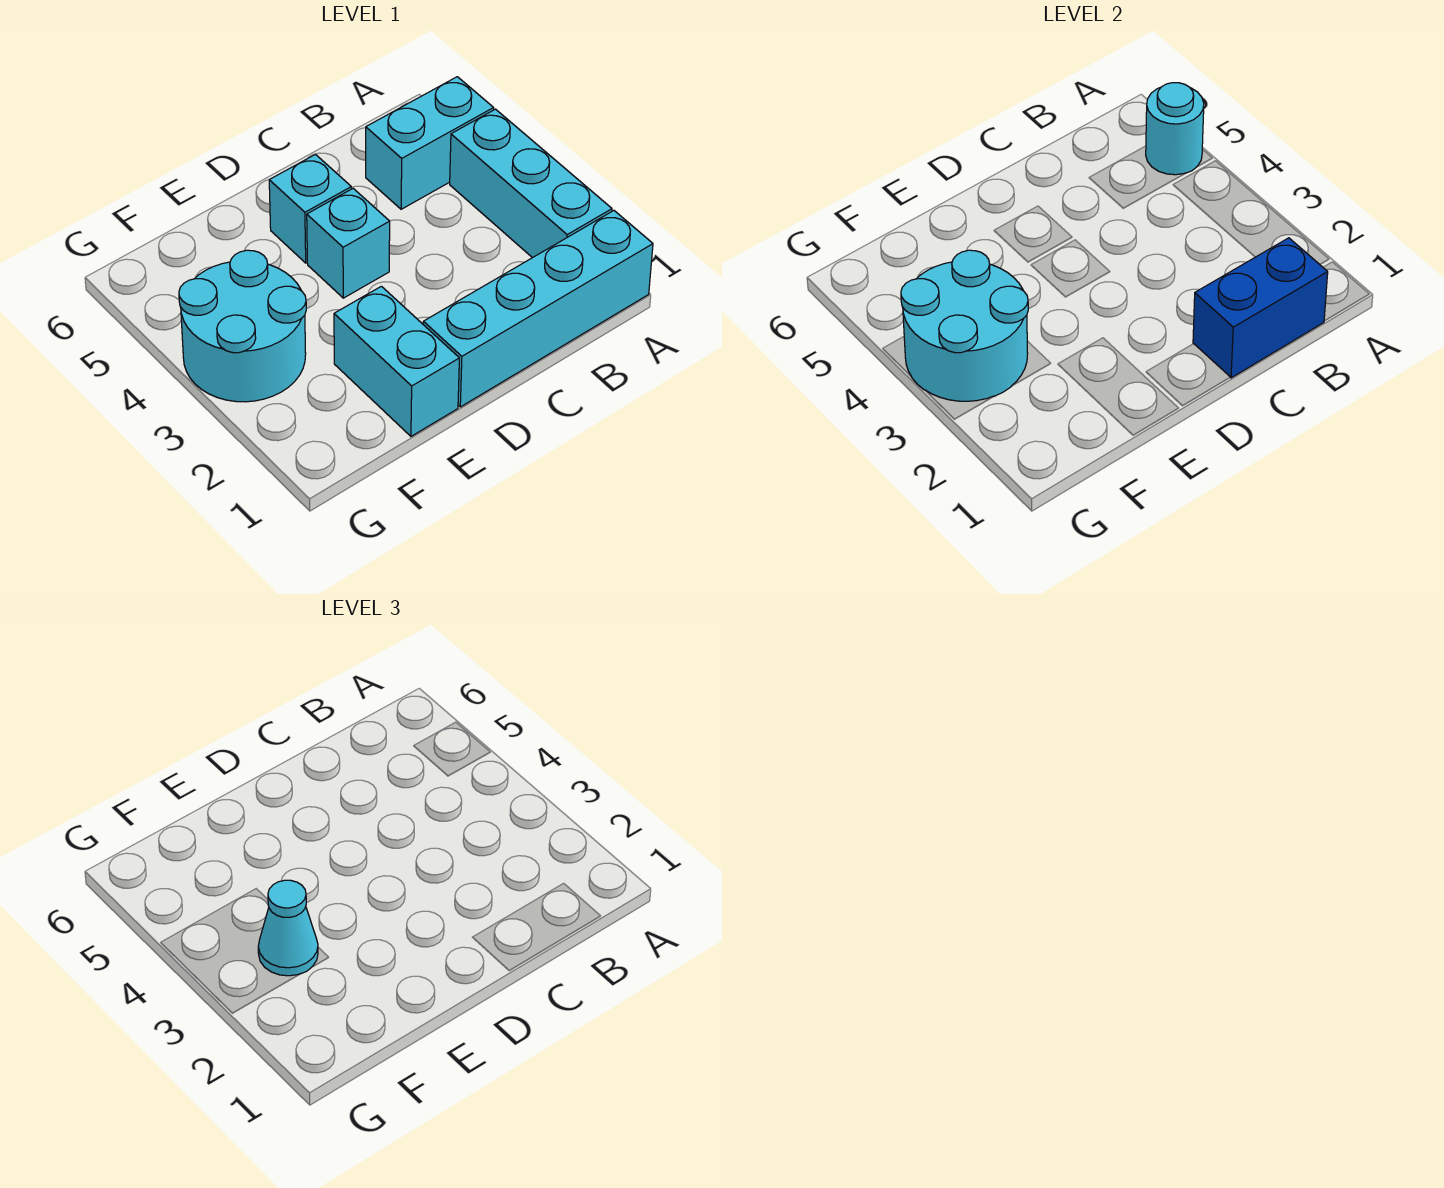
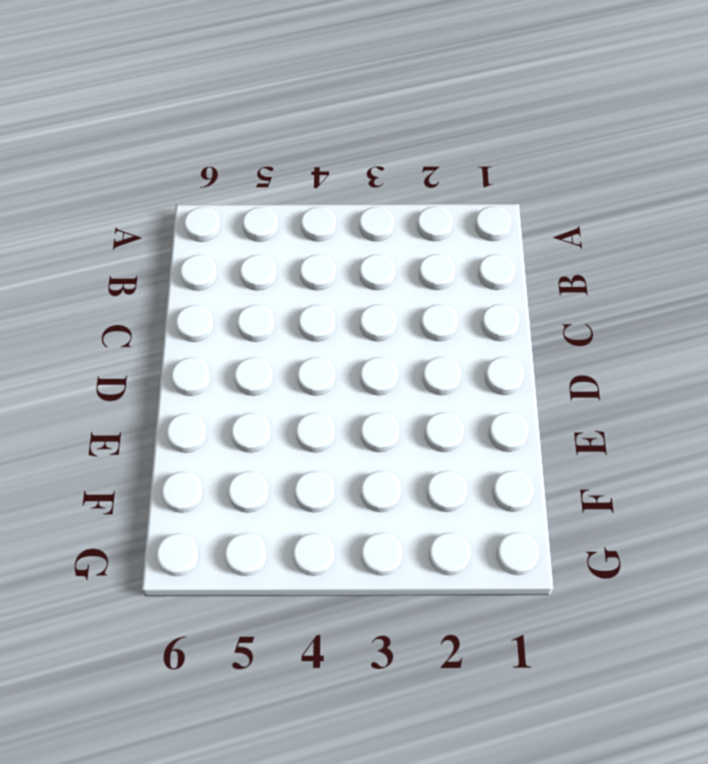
none -> cyan brick A1:D1 level 1
none -> cyan brick A2:A4 level 1

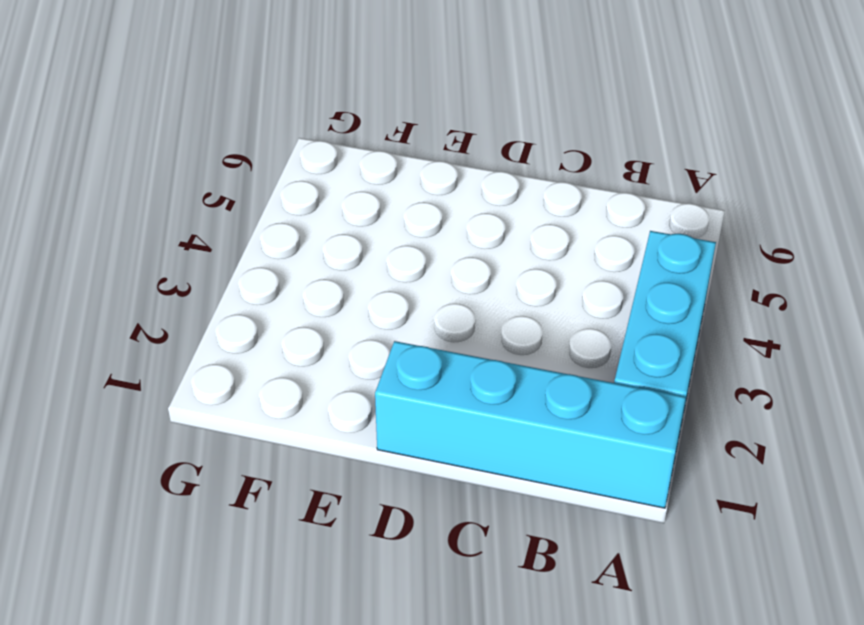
none -> cyan brick A5:B5 level 1
none -> cyan brick D4 level 1

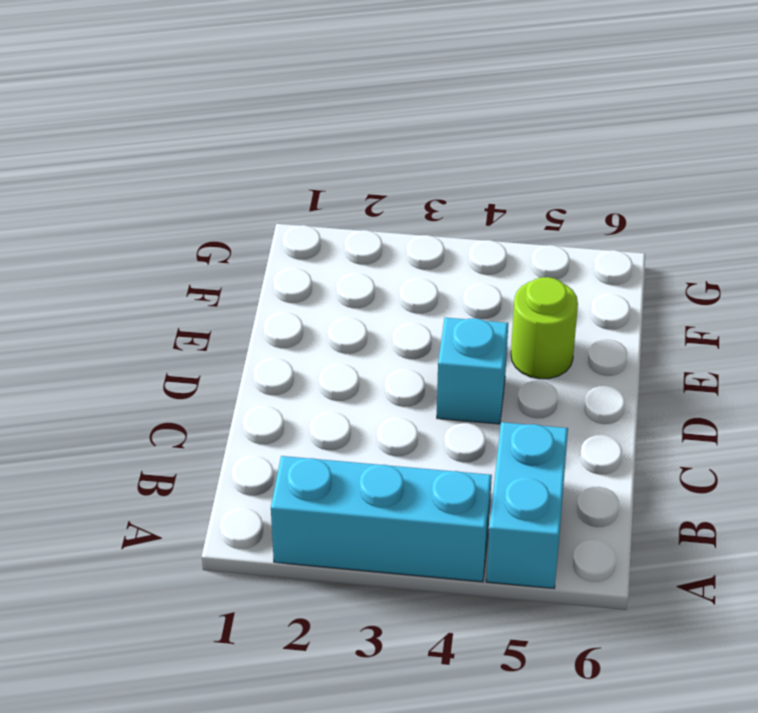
lime round brick E5 level 1 -> none
none -> cyan brick A1:D1 level 1
none -> cyan brick D5 level 1

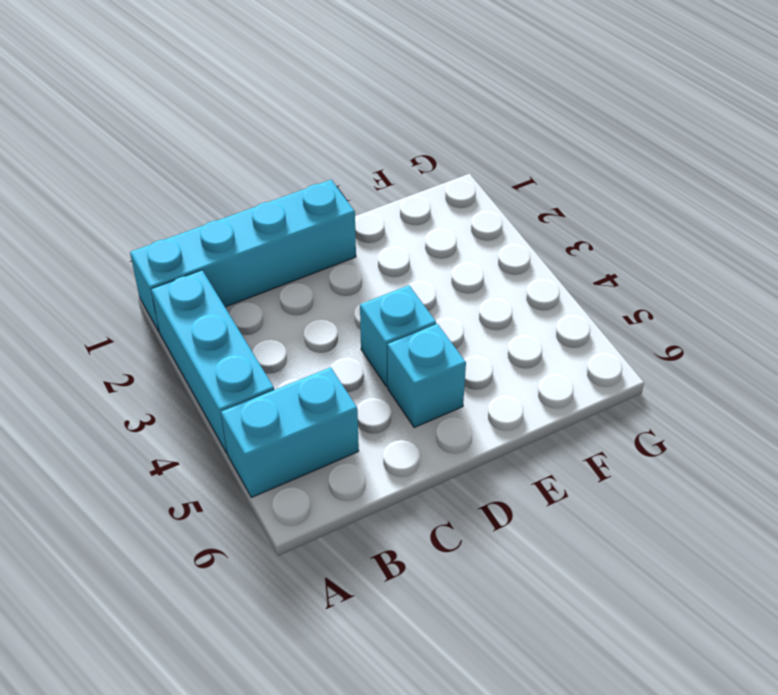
none -> cyan brick E1:E2 level 1
none -> cyan round brick F3:G4 level 1

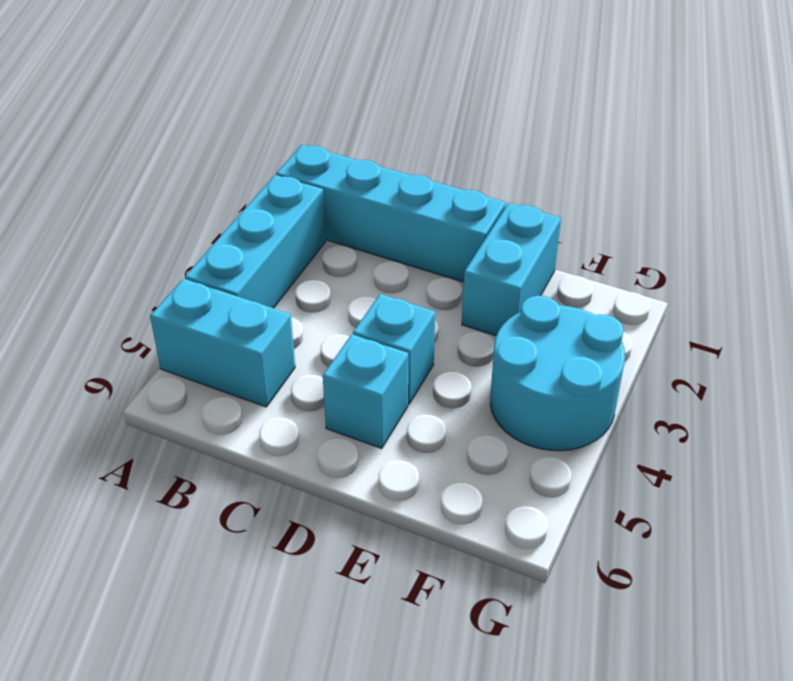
none -> cyan round brick A5 level 2
none -> blue brick B1:C1 level 2

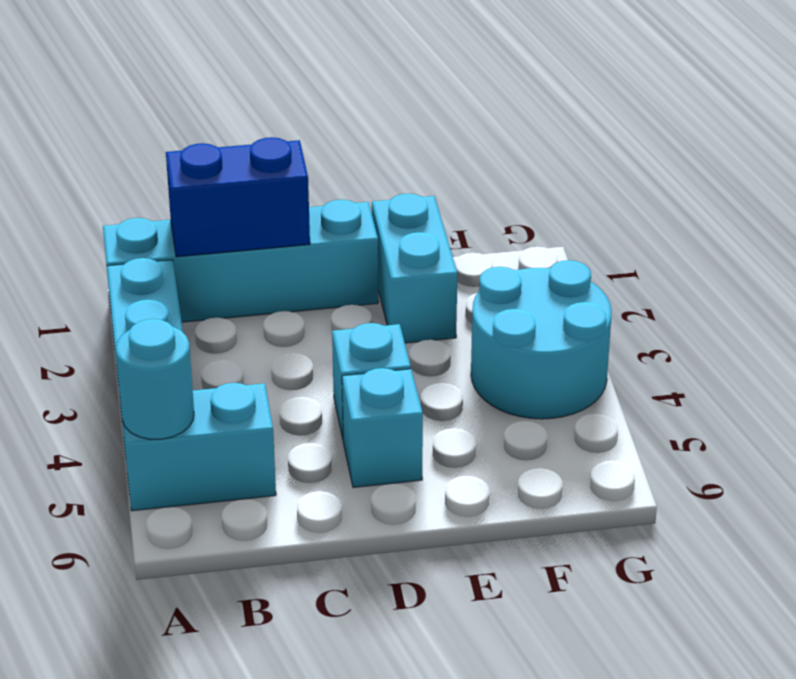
none -> cyan round brick F3:G4 level 2
none -> cyan cone F3 level 3

